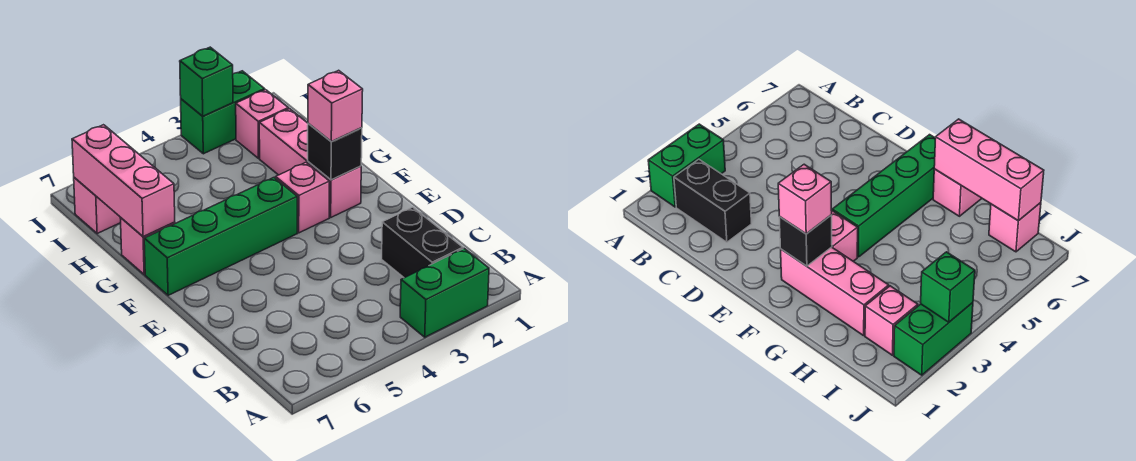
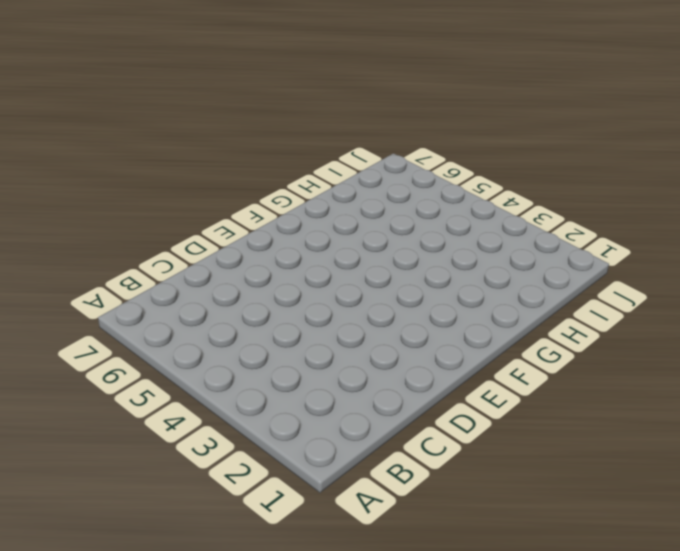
none -> green brick A2:A3 level 1
none -> black brick B2:C2 level 1
none -> pink brick F2:H2 level 1

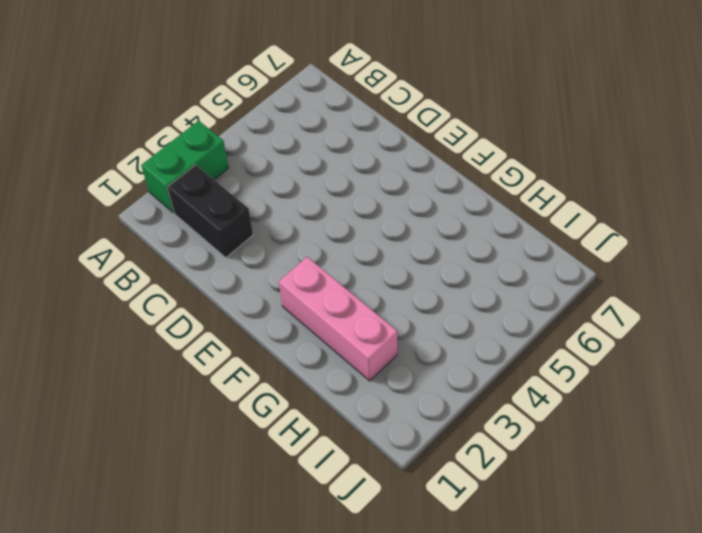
none -> pink brick F3 level 1
none -> green brick F4:F7 level 1
none -> pink brick G7 level 1

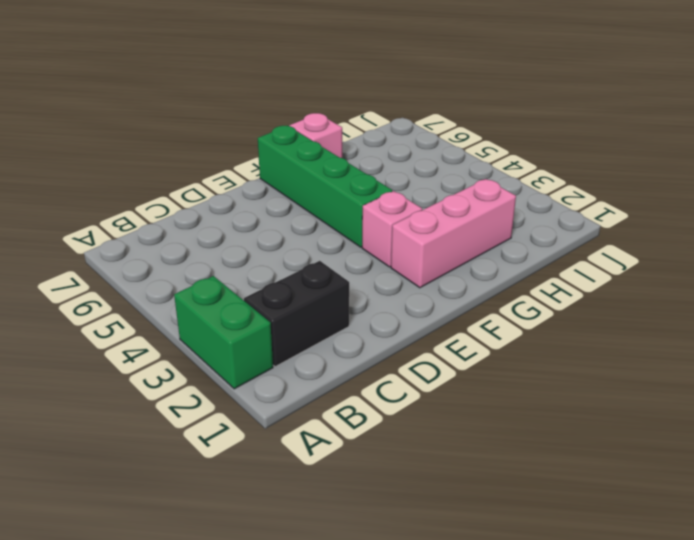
none -> pink brick I2 level 1
none -> pink brick I7 level 1
none -> green brick J2:J3 level 1

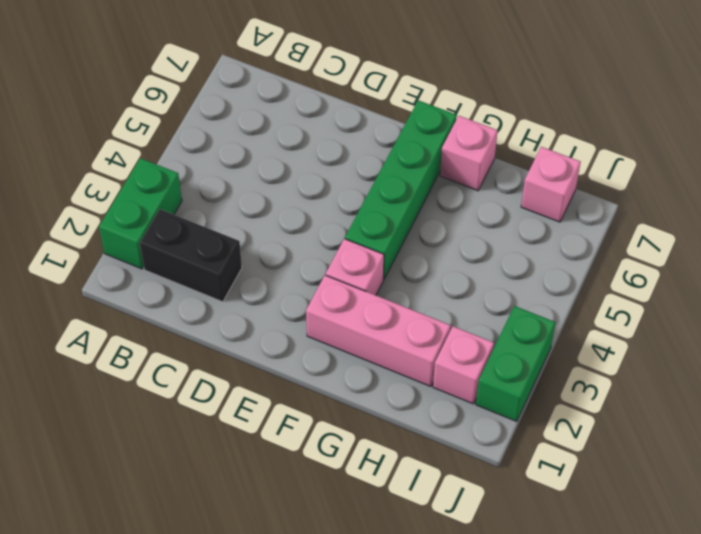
none -> black brick F2 level 2
none -> pink brick G7:I7 level 2
none -> green brick J3 level 2

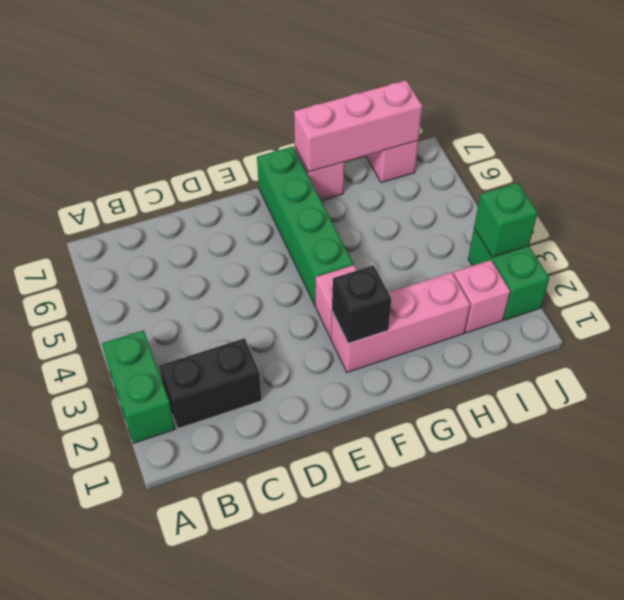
none -> pink brick F2 level 3

